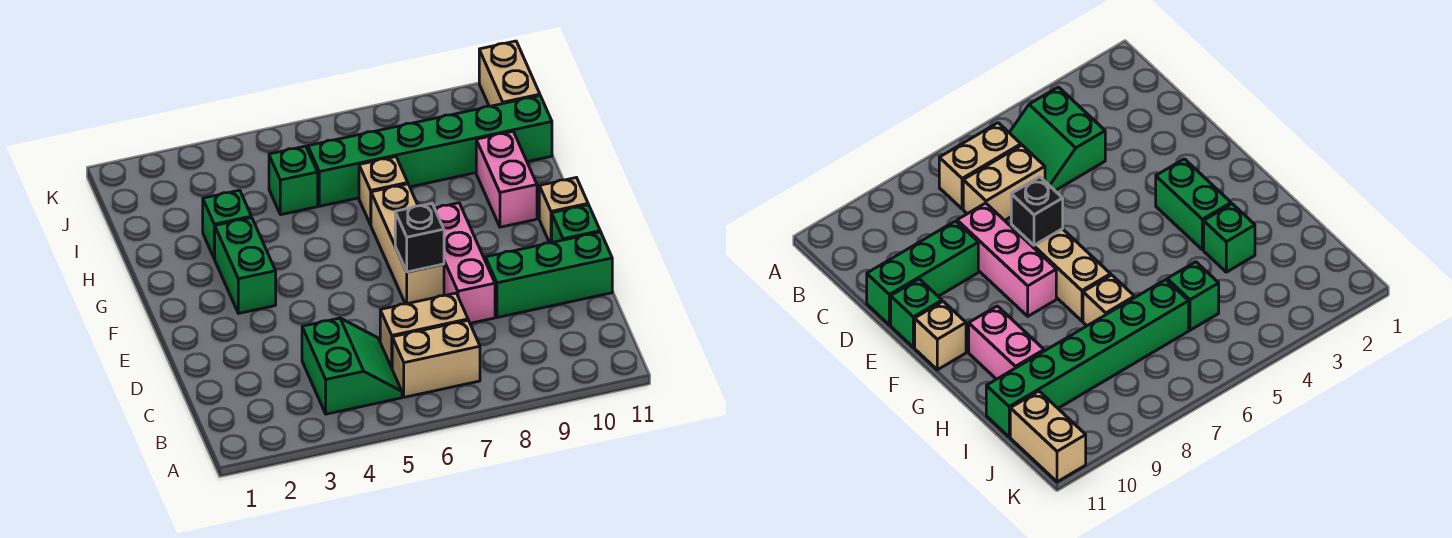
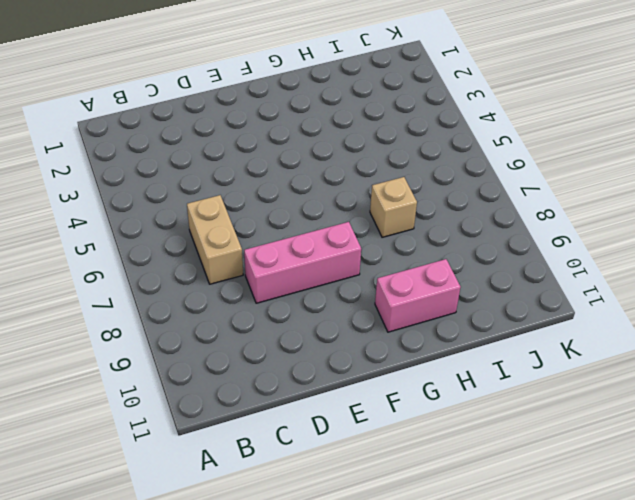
none -> green slope B4:C5 level 1 top 4
none -> tan brick B6:B7 level 1
none -> green brick D9:D11 level 1

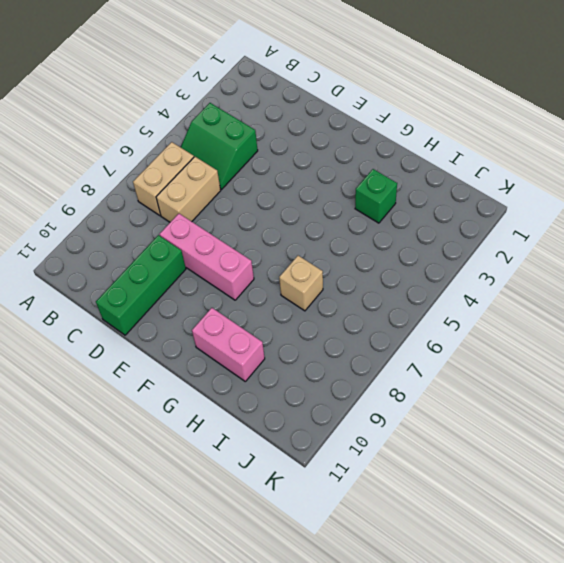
none -> tan brick E7:G7 level 1
none -> green brick E11 level 1
none -> green brick F3:G3 level 1

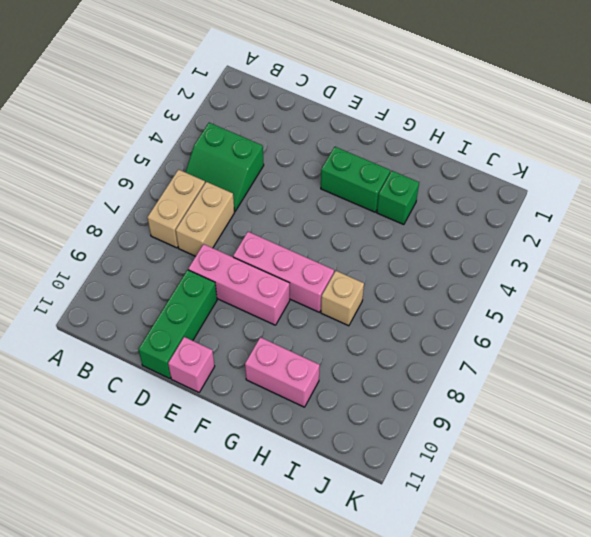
pink brick E7:G7 level 1 -> tan brick E7:G7 level 1
pink brick E11 level 1 -> green brick E11 level 1
none -> tan brick F11 level 1
none -> green brick I5 level 1
none -> green brick I6:I11 level 1

